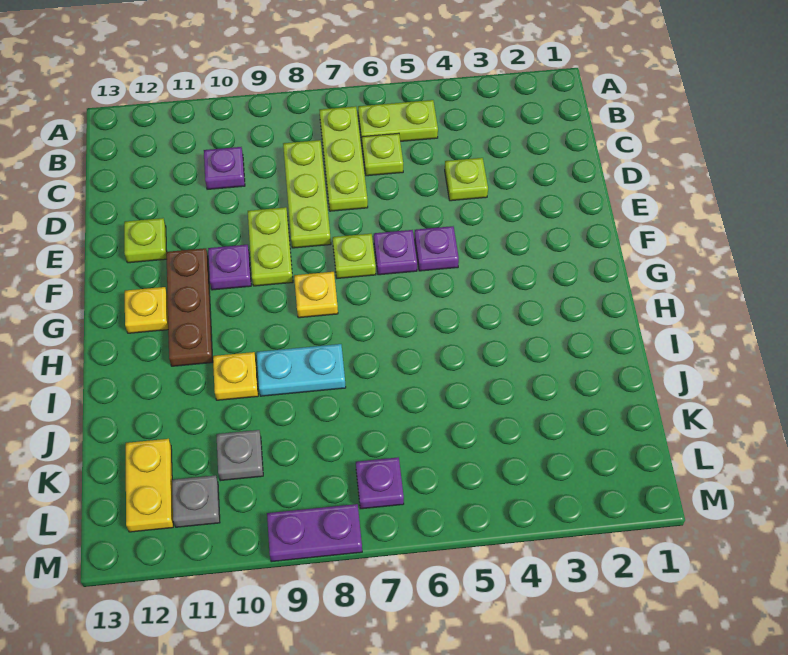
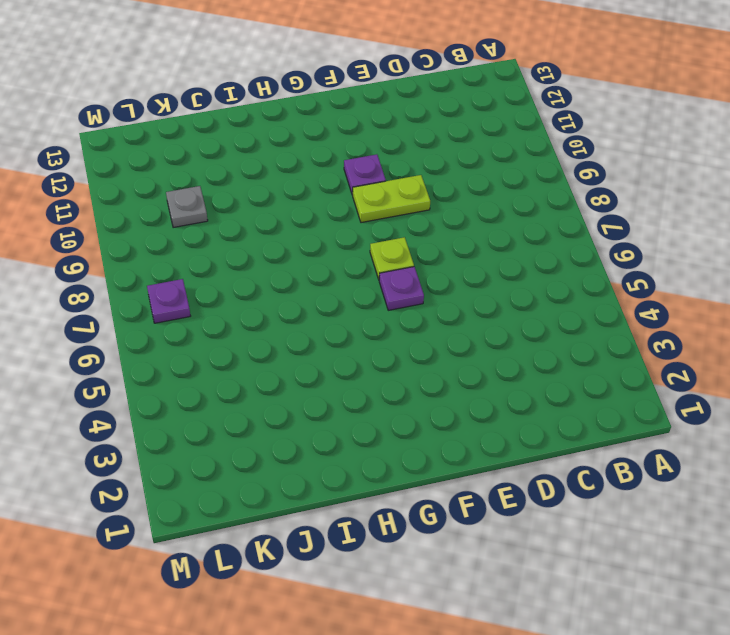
none -> lime plate B5:B6 level 1
none -> lime plate B7:D7 level 1
none -> lime plate C6 level 1

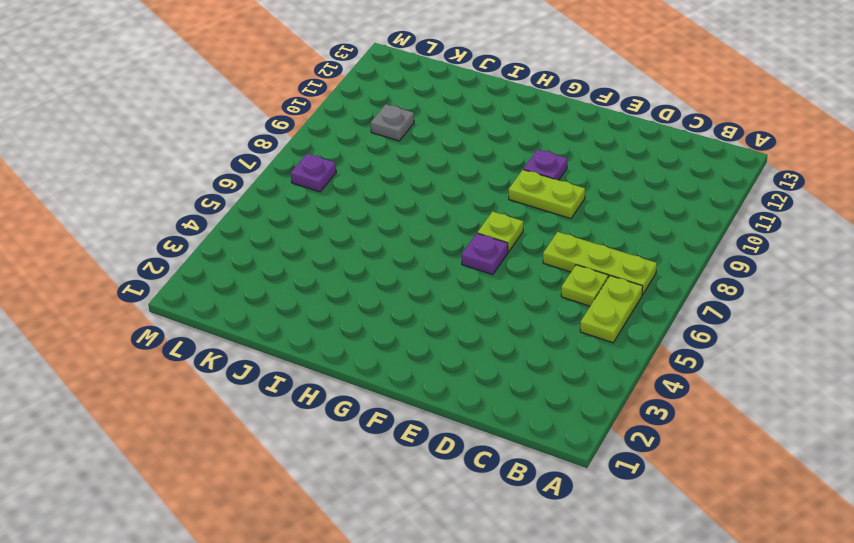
none -> lime plate C8:E8 level 1
none -> purple plate C10 level 1
none -> lime plate D4 level 1

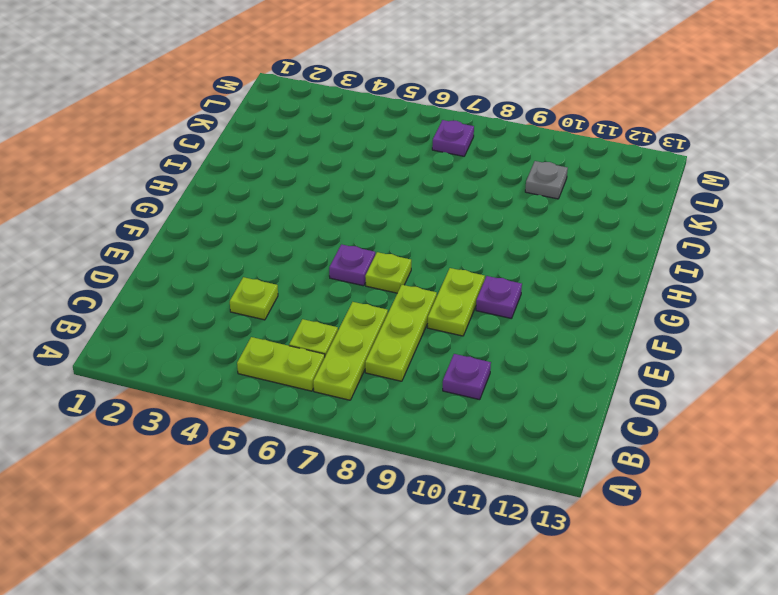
none -> lime plate E12 level 1
none -> purple plate F5 level 1
none -> brown plate F11:H11 level 1

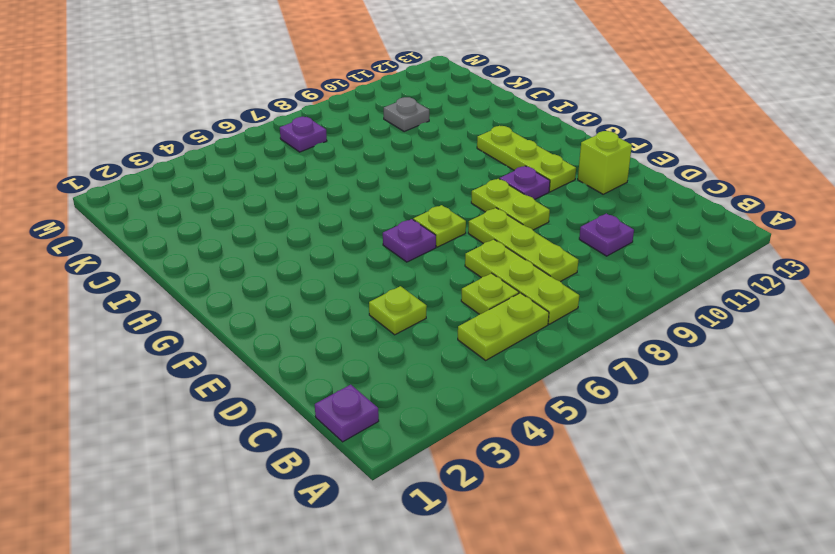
purple plate B1 level 1 -> purple plate F5 level 1
lime brick E12 level 1 -> lime plate E12 level 1
lime plate F11:H11 level 1 -> brown plate F11:H11 level 1
none -> yellow plate G8 level 1
none -> yellow plate G12 level 1
none -> cyan plate I8:I9 level 1

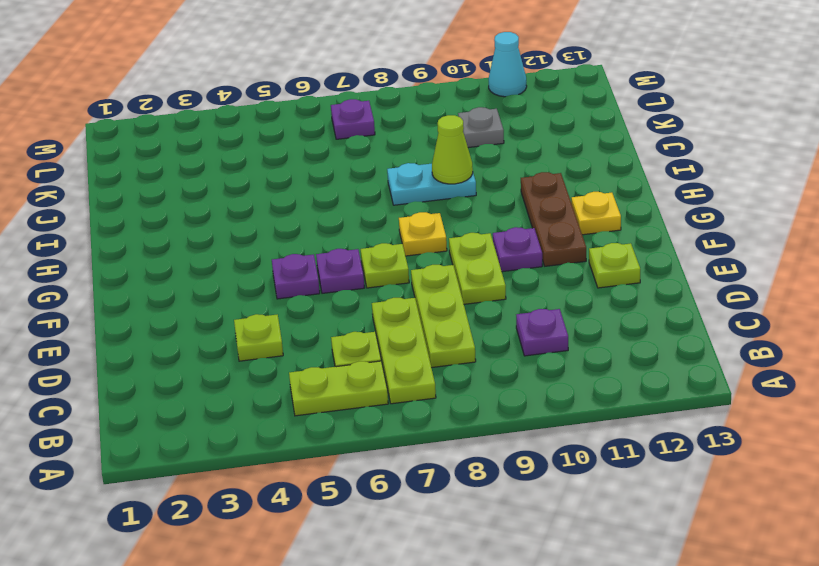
lime cone I9 level 2 -> none
cyan cone M11 level 1 -> none
none -> yellow plate I10 level 1
none -> yellow plate K12:L12 level 1
none -> grey plate L11 level 1

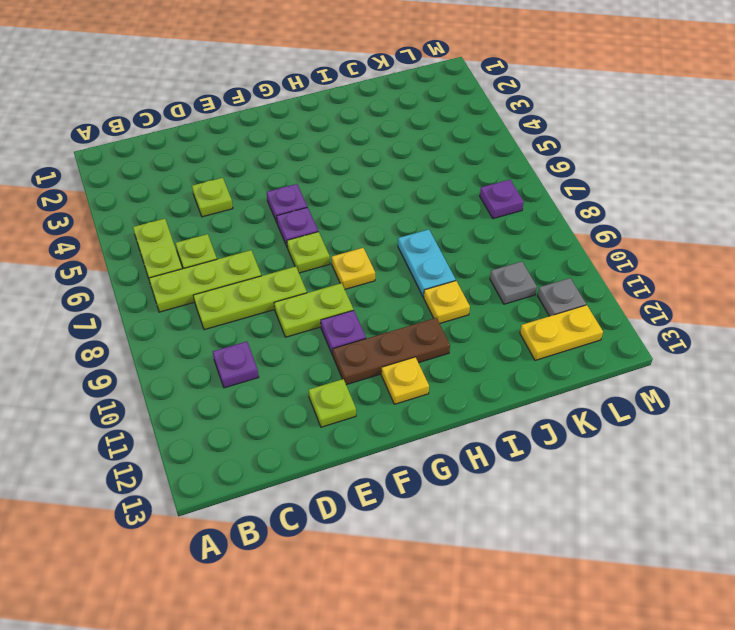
none -> purple plate M8:M9 level 1

